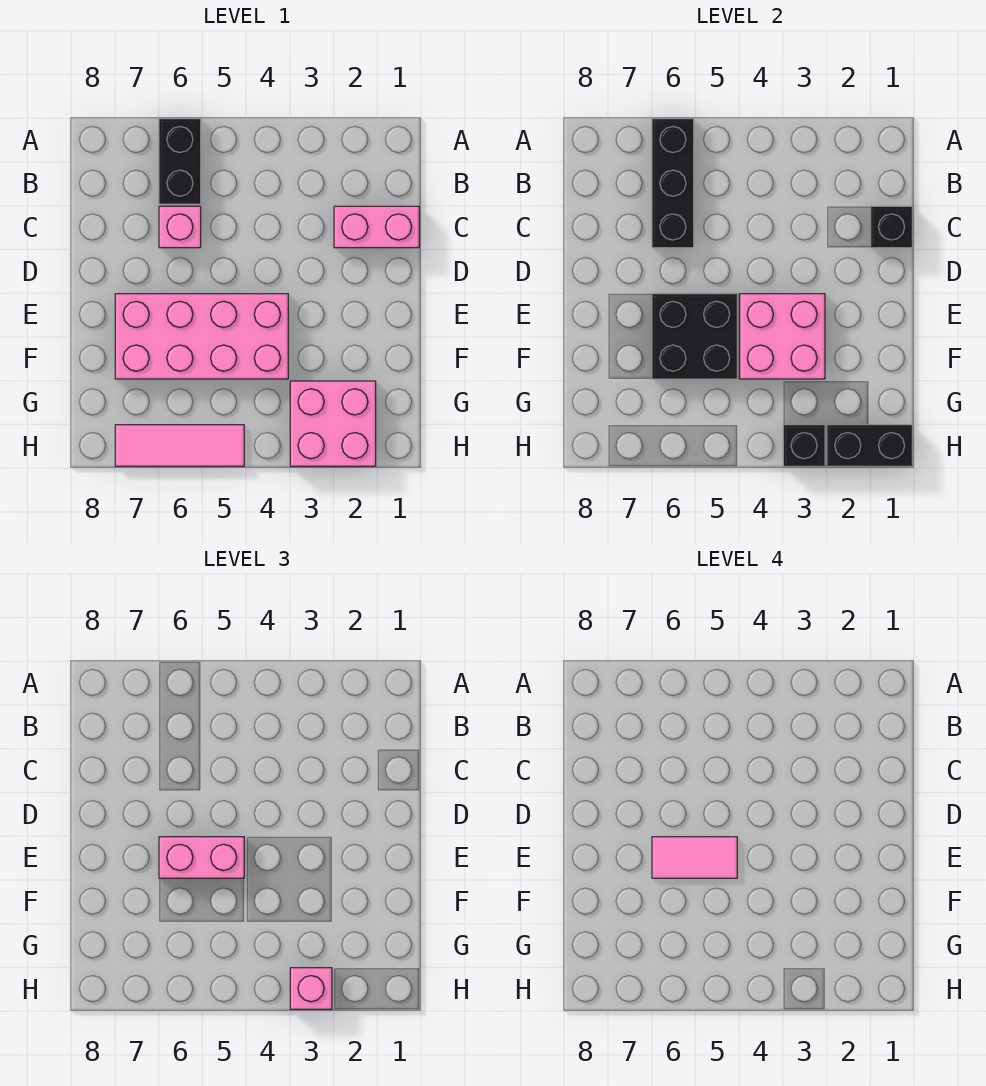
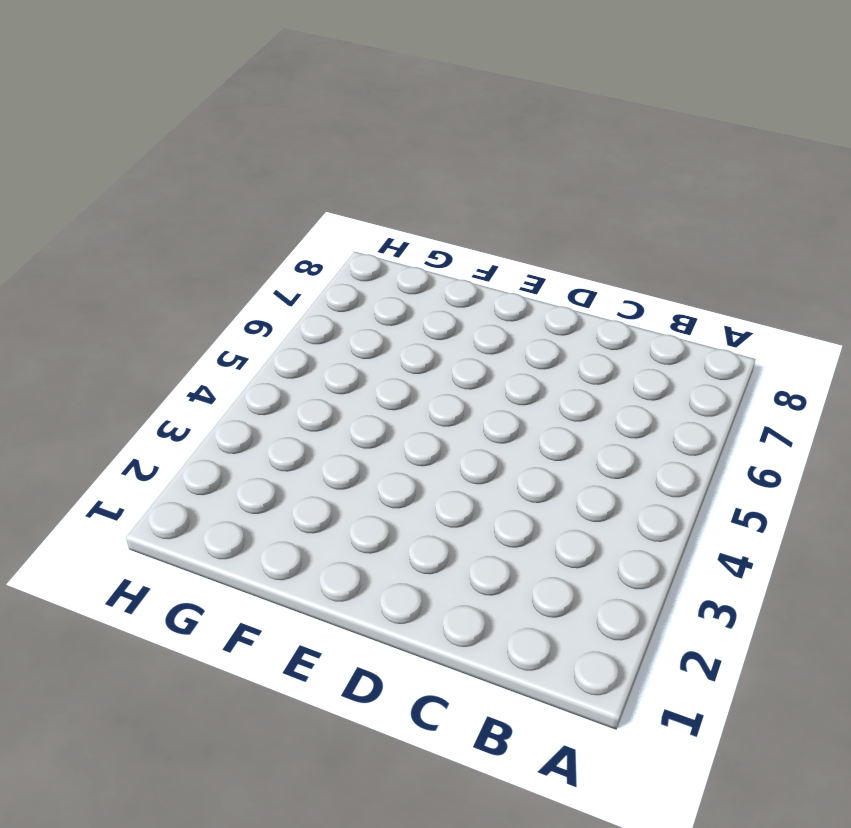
none -> black brick A6:B6 level 1
none -> pink brick C1:C2 level 1
none -> pink brick C6 level 1

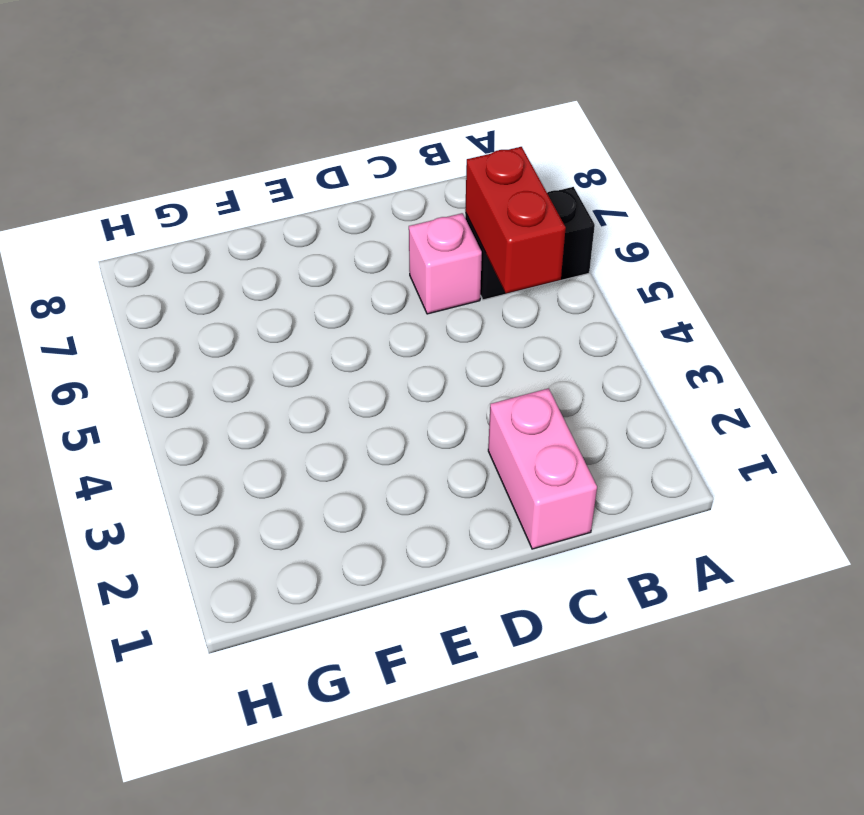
red brick B5:B6 level 2 -> black brick A6:C6 level 2
none -> pink brick E4:F7 level 1
none -> pink brick G2:H3 level 1
none -> pink tile H5:H7 level 1

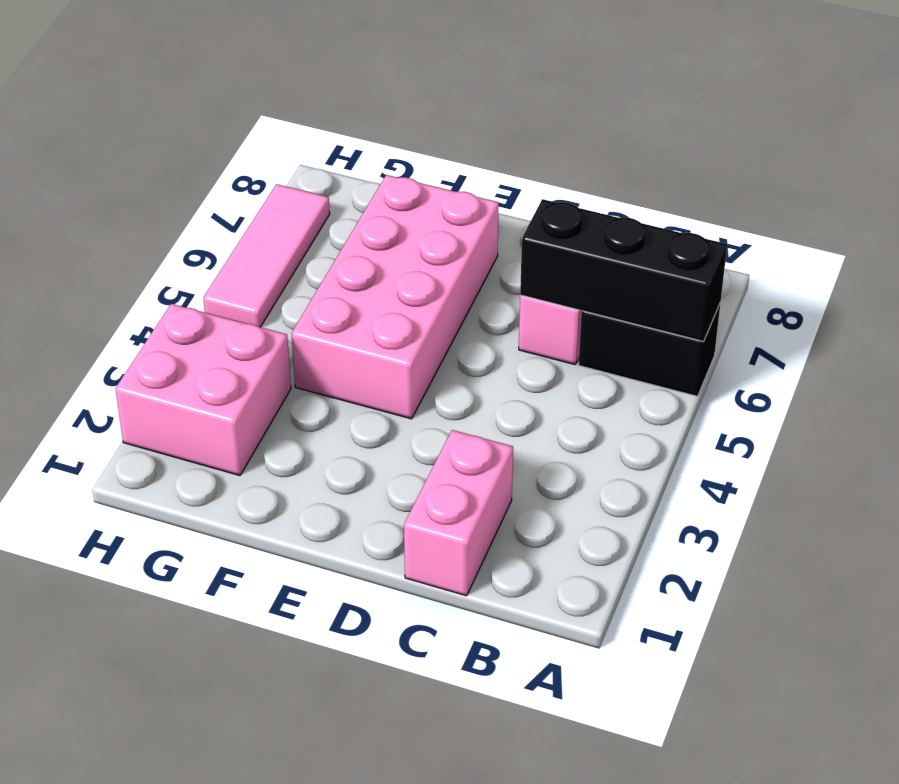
none -> black brick C1 level 2
none -> pink brick E3:F4 level 2
none -> black brick E5:F6 level 2

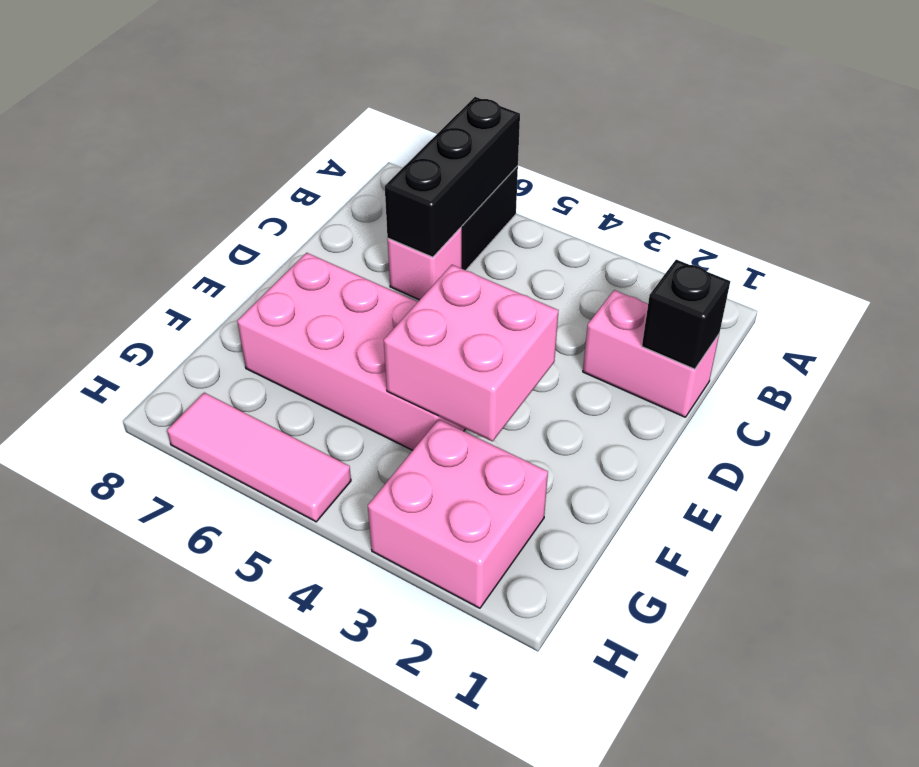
none -> black brick E5:F6 level 2
none -> black brick H1:H2 level 2
none -> black brick H3 level 2

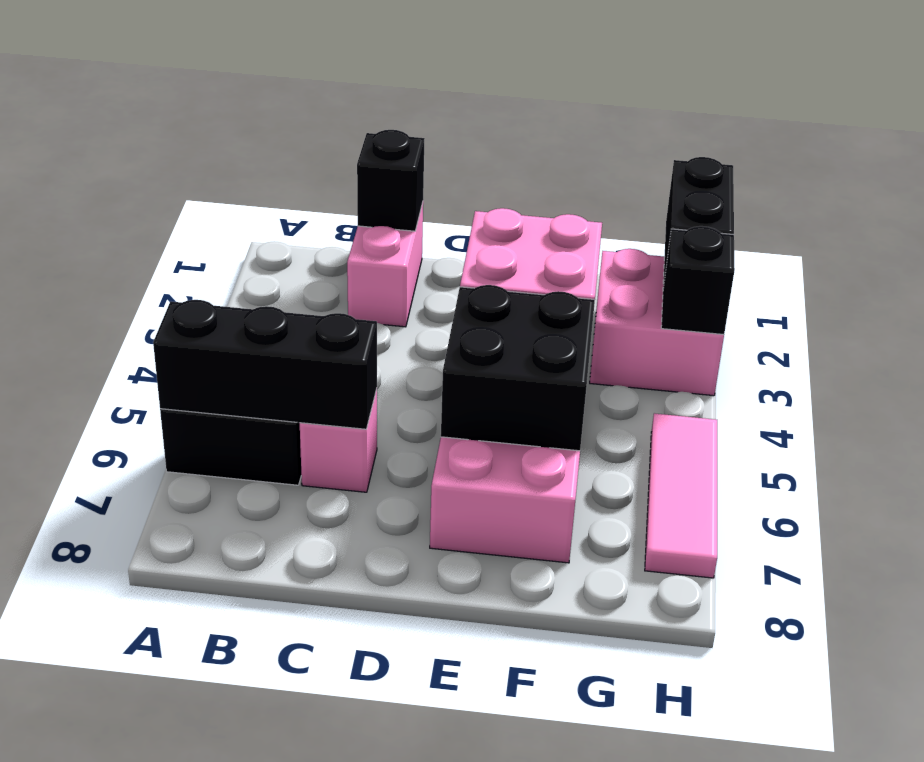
none -> pink brick E5:E6 level 3
none -> pink brick H3 level 3
none -> pink tile E5:E6 level 4

